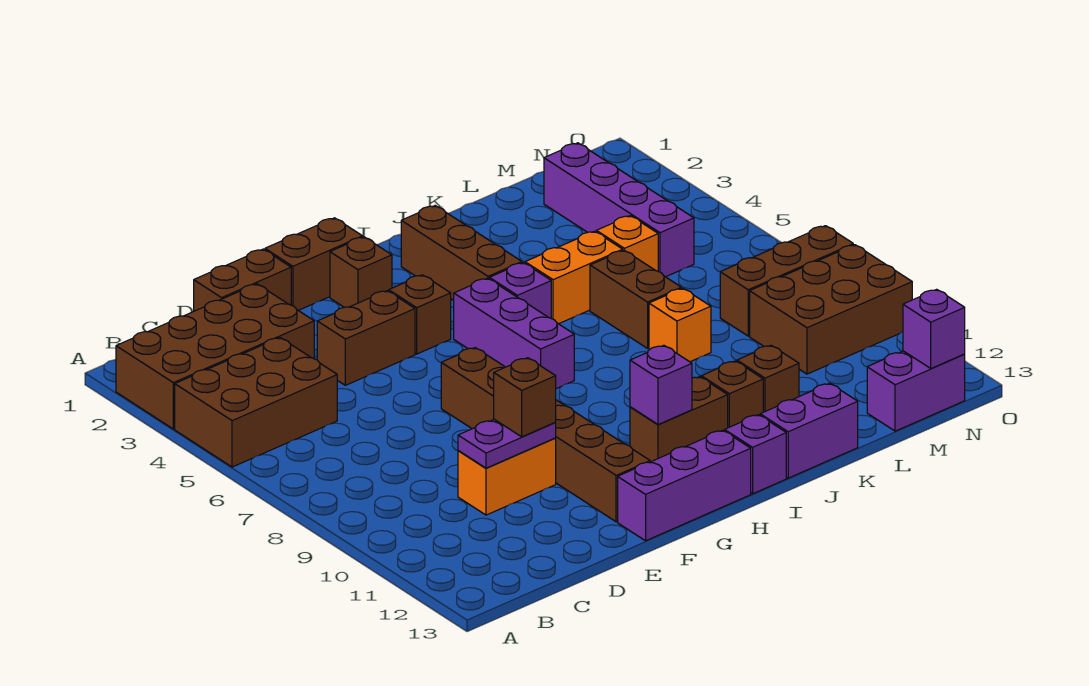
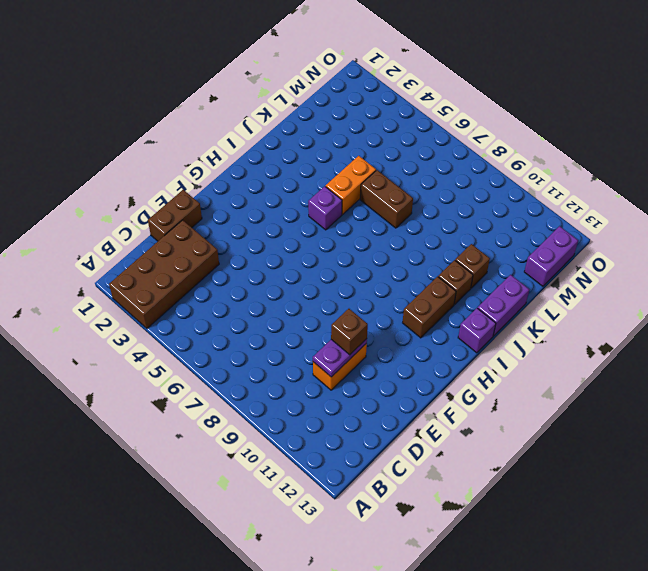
none -> brown brick A4:C5 level 1
none -> brown brick E4:F4 level 1
none -> brown brick F1:G1 level 1
none -> brown brick F7:F12 level 1

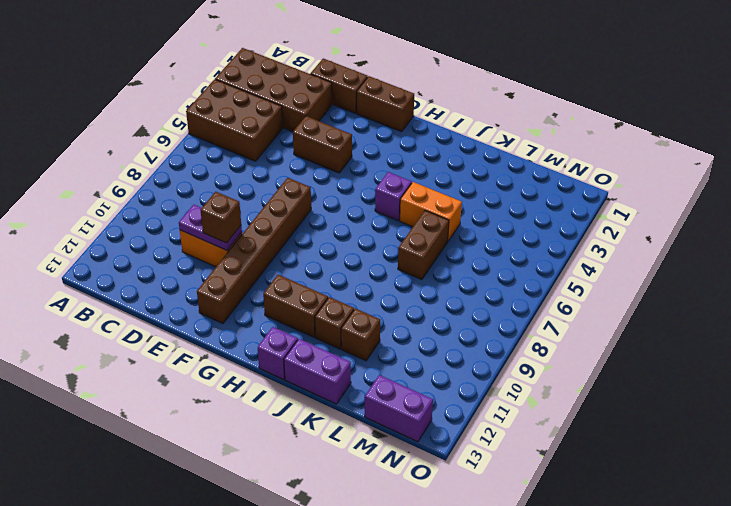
none -> purple brick F13:H13 level 1
none -> brown brick G2 level 1
none -> brown brick G4 level 1
none -> purple brick H5:H7 level 1

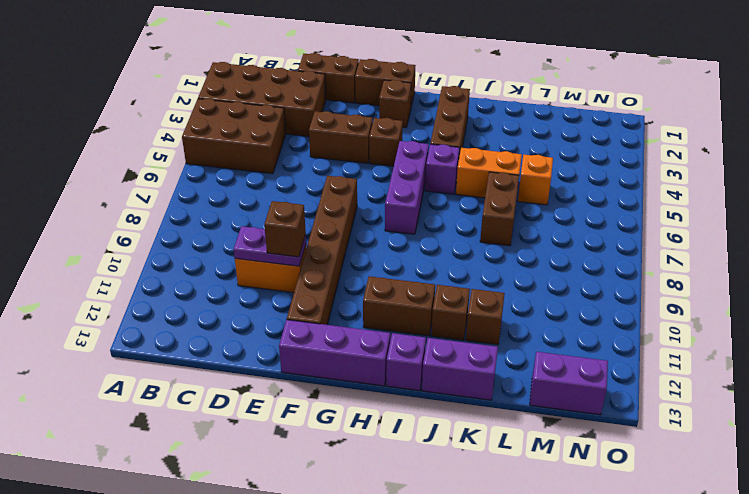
none -> orange brick K8 level 1
none -> purple brick M2:M5 level 1
none -> brown brick M8:O8 level 1
none -> brown brick M9:O10 level 1

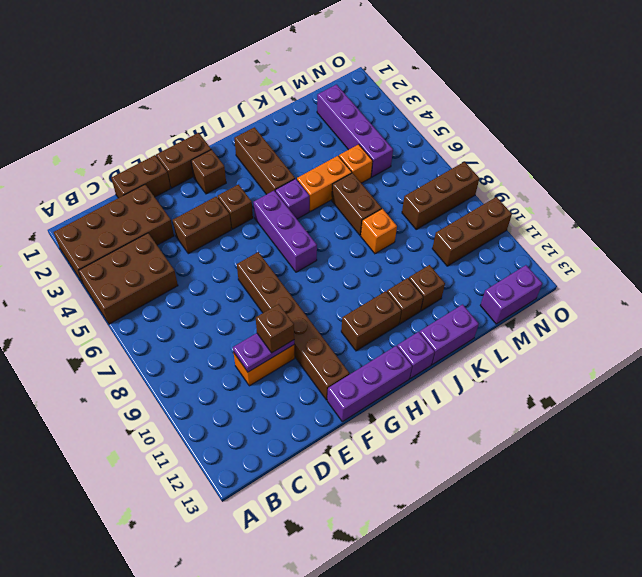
brown brick M10:O10 level 1 -> brown brick M9:O10 level 1
none -> purple brick H11 level 2
none -> purple brick N13 level 2

